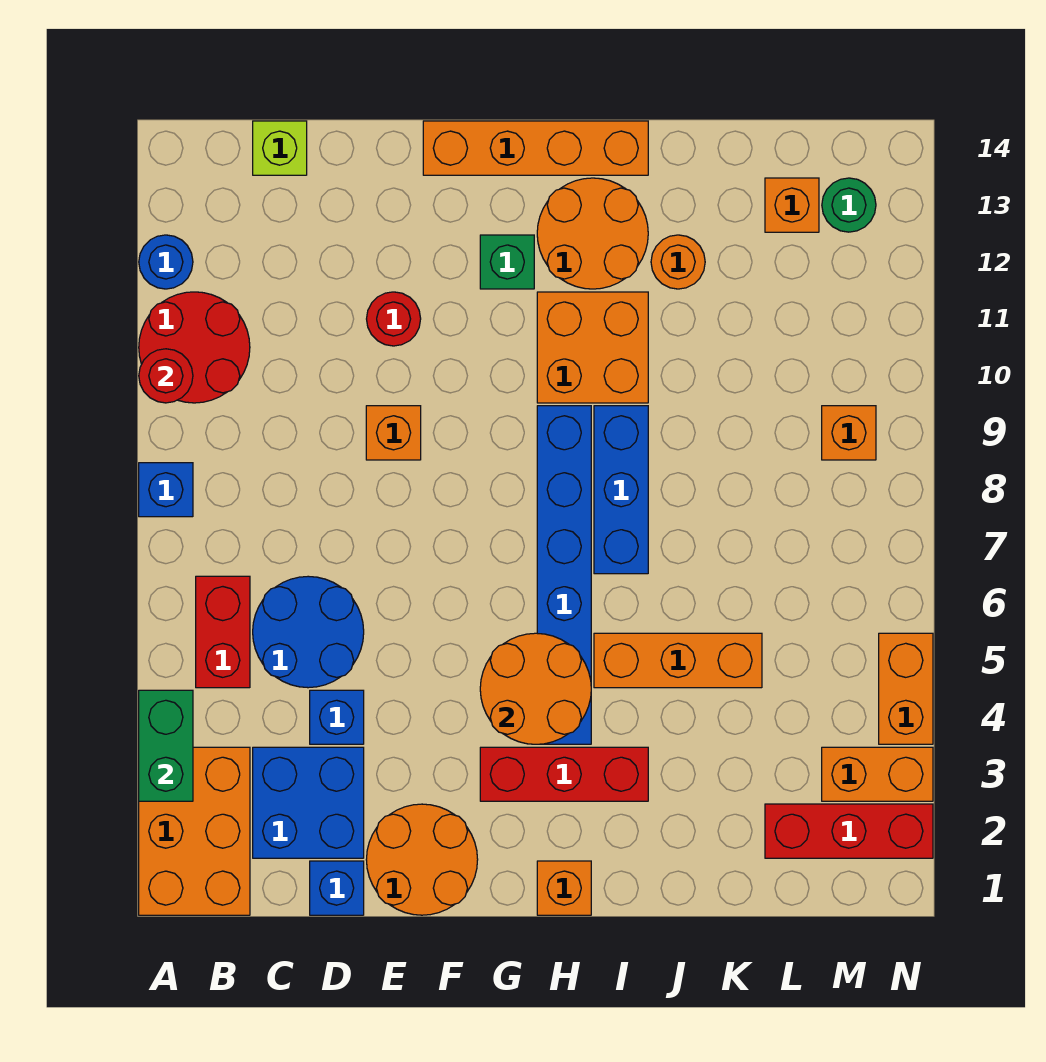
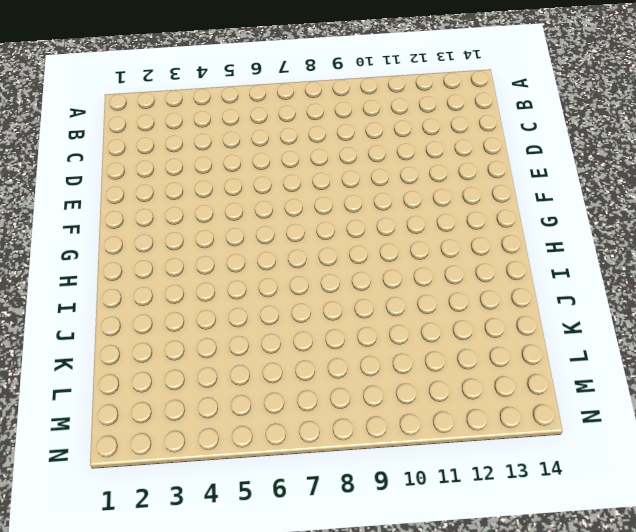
none -> orange brick A1:B3 level 1
none -> blue brick A8 level 1
none -> red round brick A10:B11 level 1
none -> blue round brick A12 level 1

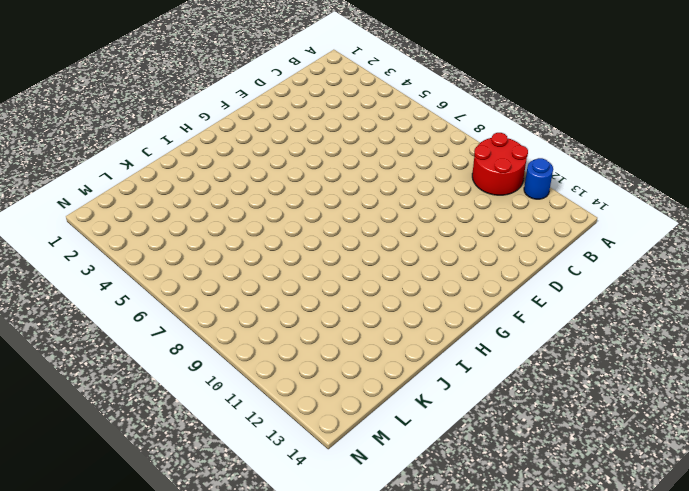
none -> orange brick A1:B3 level 1
none -> blue brick A8 level 1
none -> red brick B5:B6 level 1
none -> blue brick C2:D3 level 1

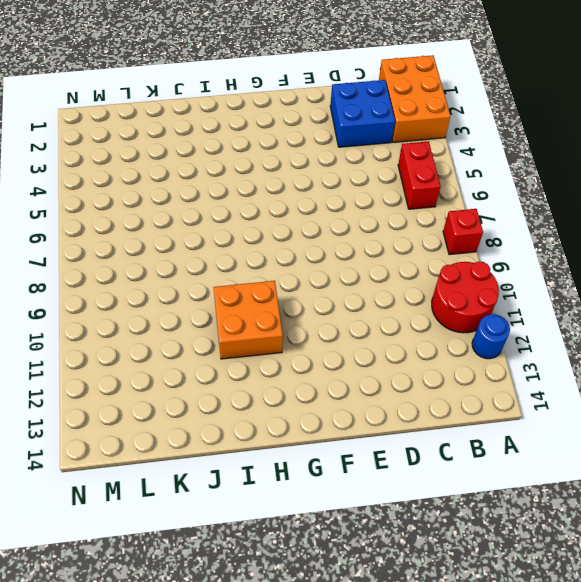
red brick A8 level 1 -> blue brick A8 level 1
none -> blue round brick C5:D6 level 1
none -> lime brick C14 level 1
none -> blue brick D1 level 1
none -> blue brick D4 level 1

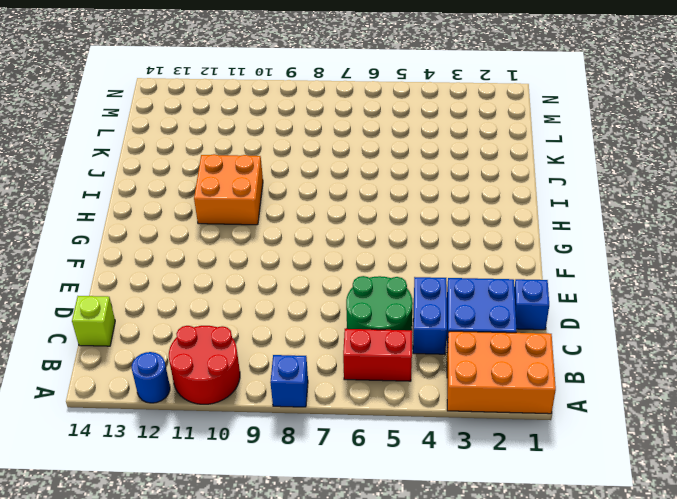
blue brick C4:D4 level 1 -> blue brick D4 level 1
green round brick C5:D6 level 1 -> blue round brick C5:D6 level 1
none -> orange round brick E1:F2 level 1
none -> orange brick E9 level 1
none -> red round brick E11 level 1
none -> orange brick F14:I14 level 1

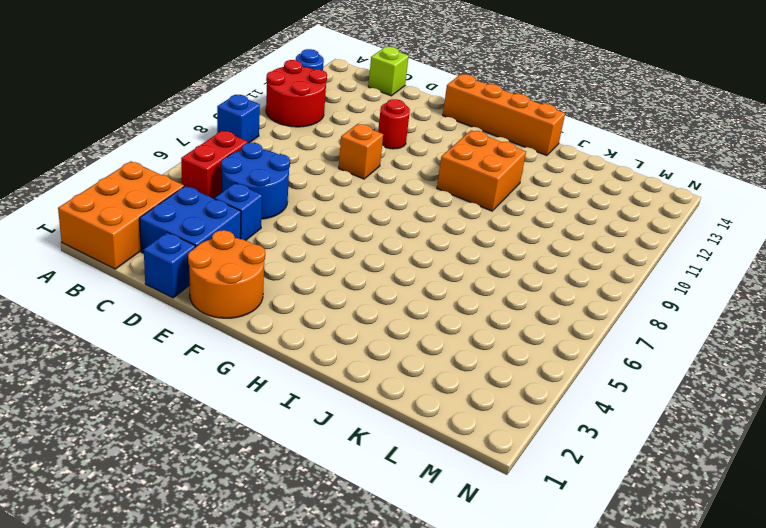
none -> red brick G3:I3 level 1
none -> green brick G12 level 1
none -> orange brick H1 level 1
none -> blue brick H4:H9 level 1

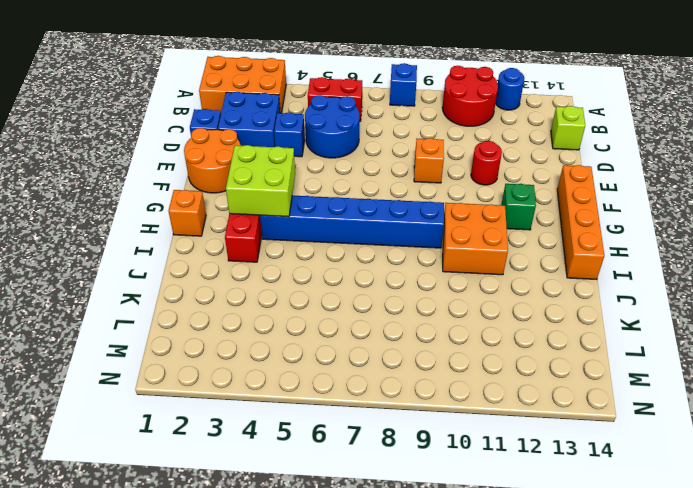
lime brick G3:H4 level 2 -> orange round brick G4:H5 level 2
none -> orange round brick H12:I13 level 1
none -> orange brick I5:K5 level 1
none -> blue brick I7:I9 level 1
none -> orange round brick J12 level 1

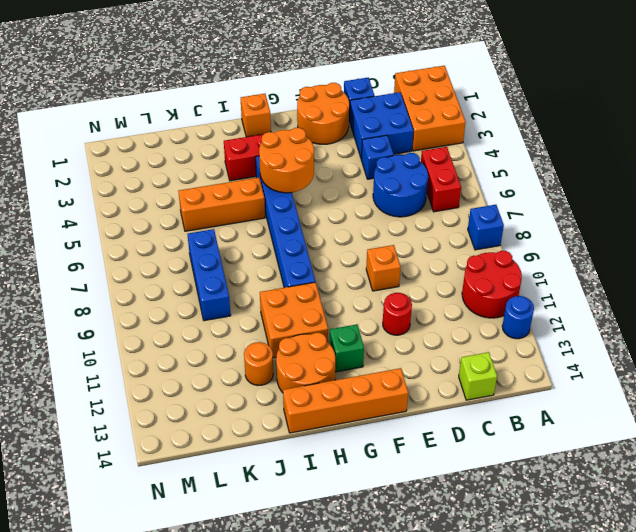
blue brick K7:K9 level 1 -> blue brick I7:I9 level 1
none -> red brick L2:N2 level 1
none -> orange brick L13 level 1
none -> orange brick M3:N3 level 1
none -> orange brick M9 level 1

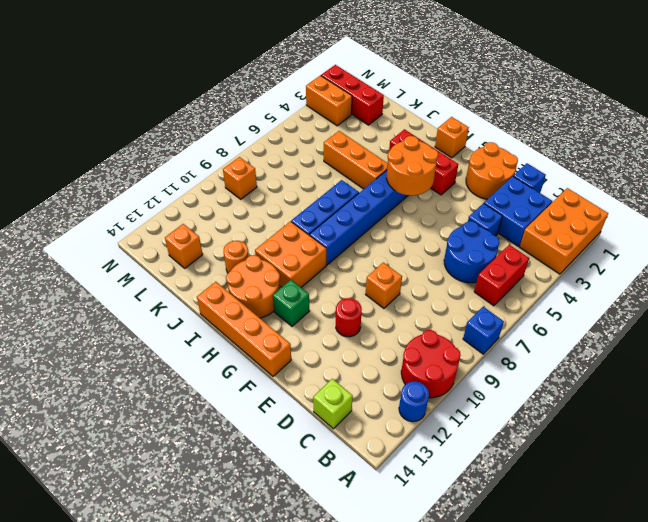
none -> green round brick M13 level 1
none -> orange brick N4:N5 level 1
none -> green brick A3:A4 level 2
none -> red round brick A10 level 2

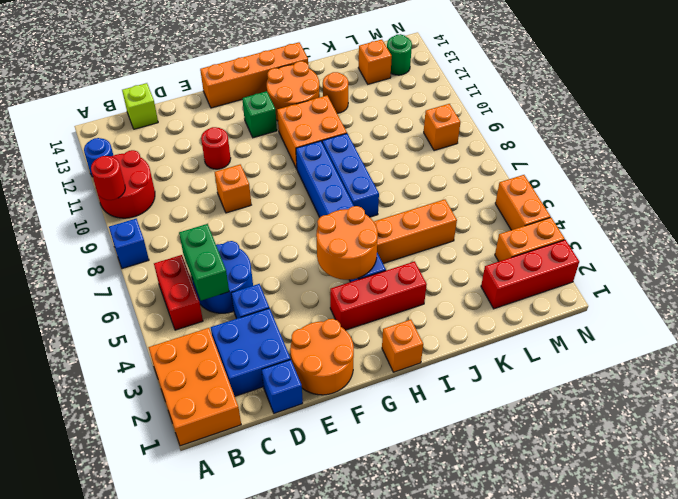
green brick C5:C6 level 2 -> green brick A3:A4 level 2

